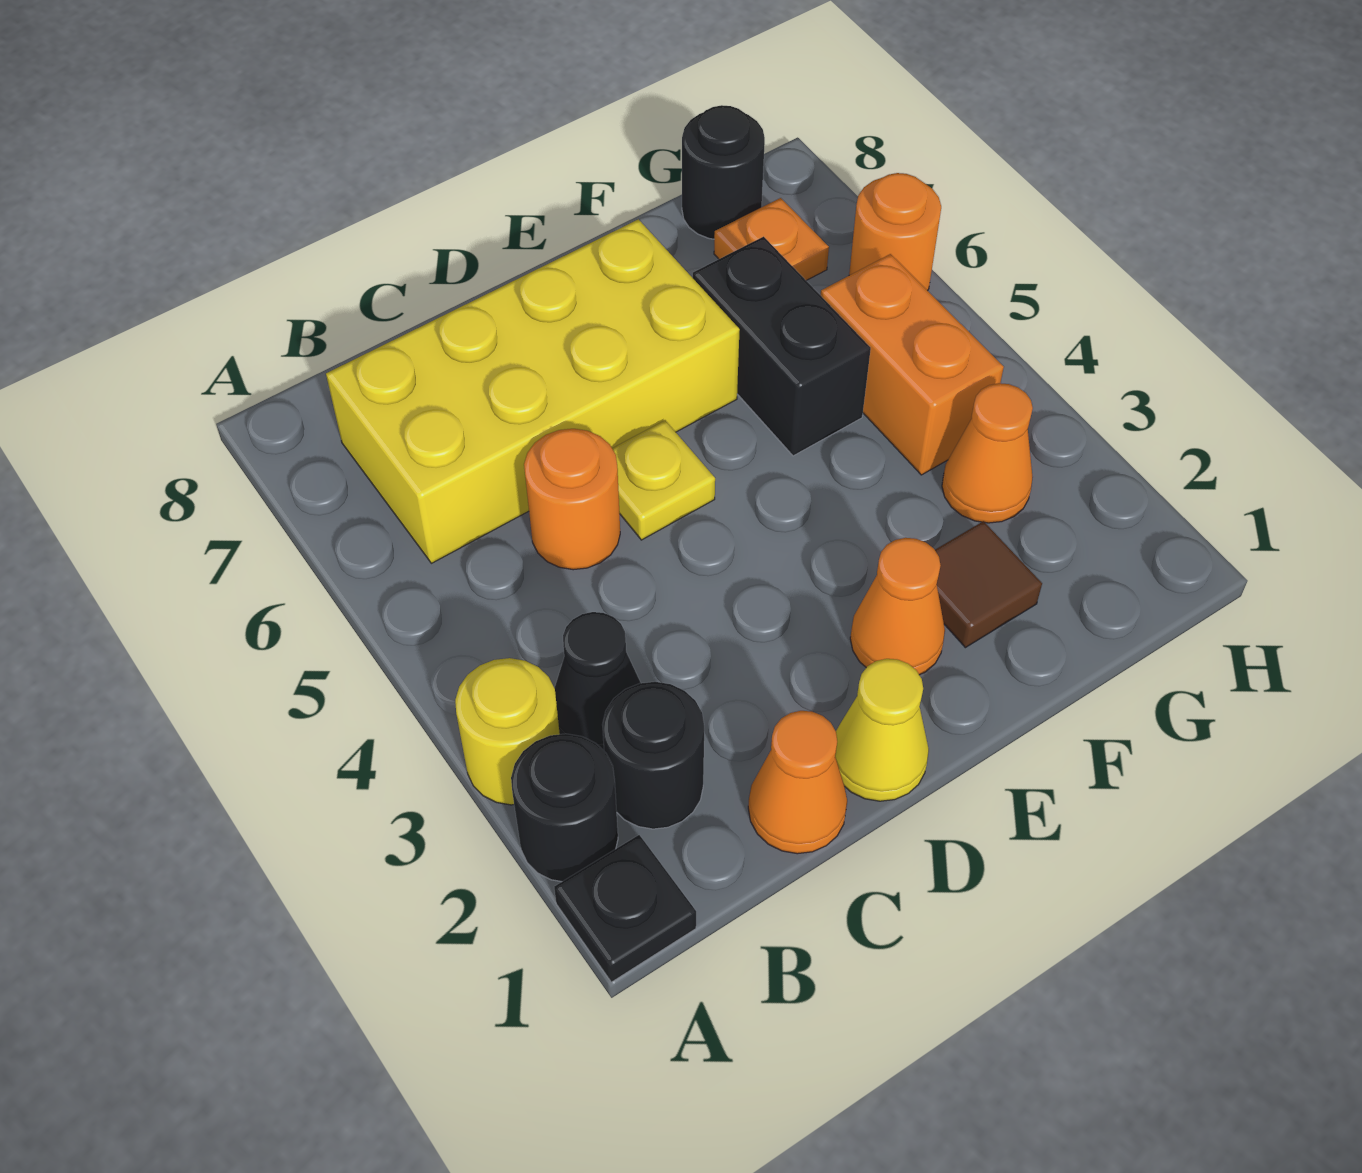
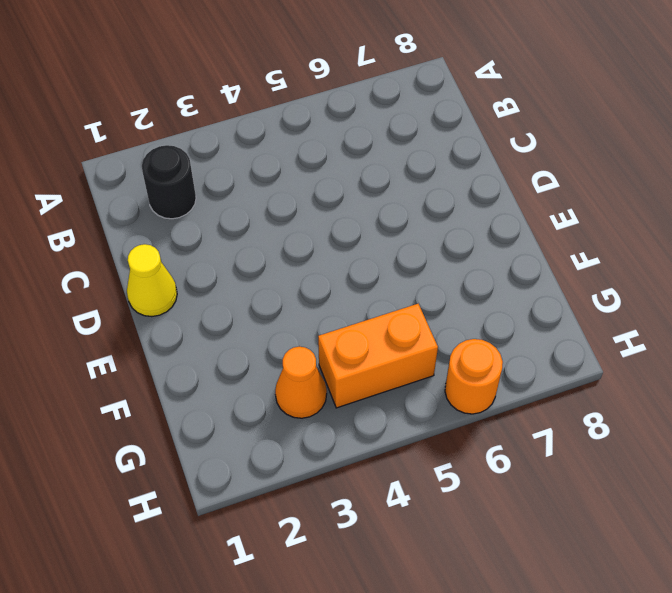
none -> black plate A1 level 1
none -> black round brick A2 level 1
none -> yellow round brick A3 level 1

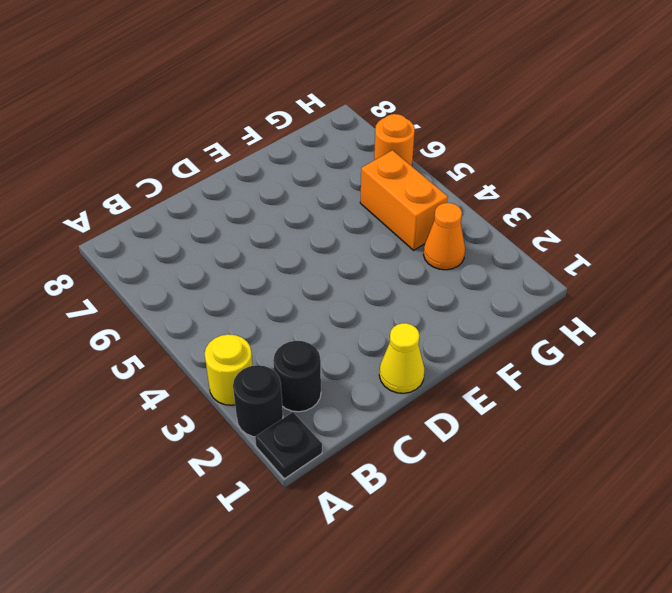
none -> black cone B3 level 1
none -> yellow brick B6:E7 level 1
none -> orange cone C1 level 1

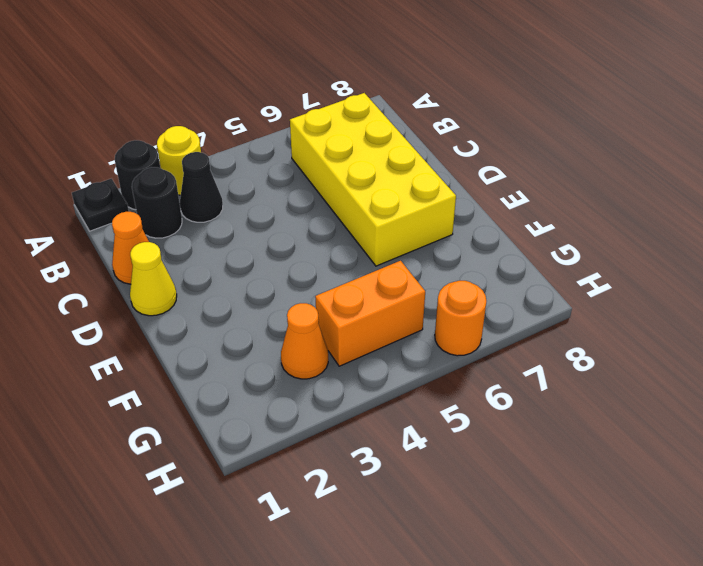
none -> orange round brick C5 level 1
none -> yellow plate D5 level 1
none -> orange cone E2 level 1

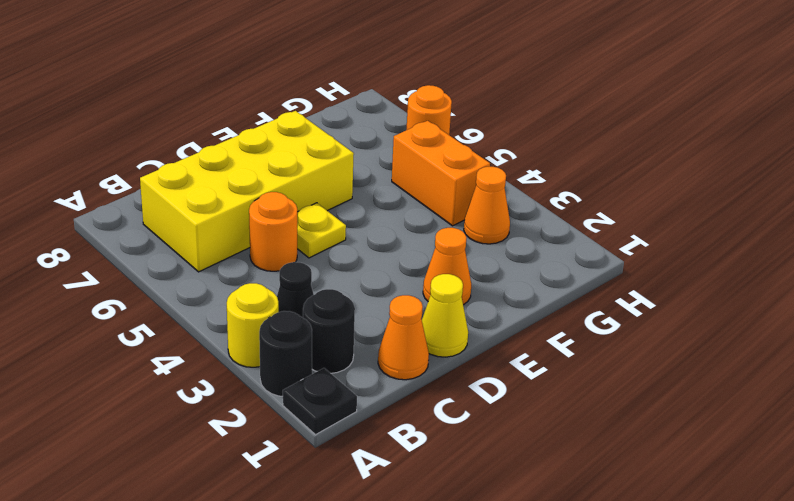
none -> brown tile F2 level 1
none -> black brick F5:F6 level 1
none -> orange plate G7 level 1

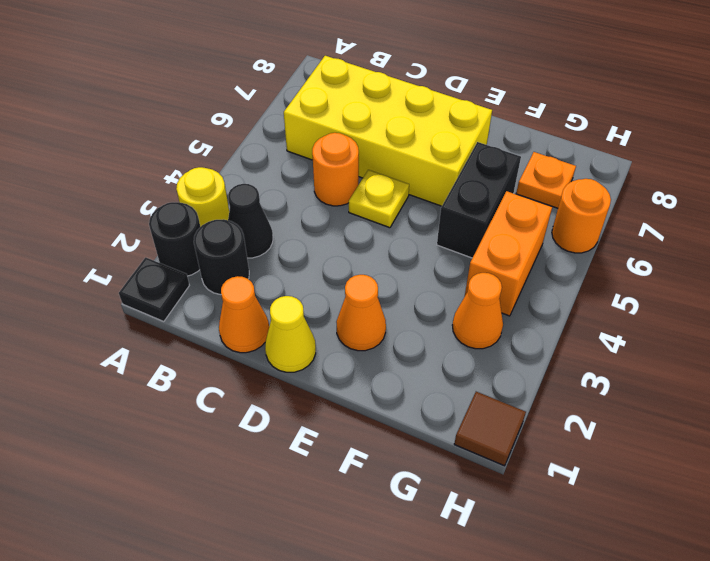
brown tile H1 level 1 -> brown tile F2 level 1
none -> black round brick G8 level 1

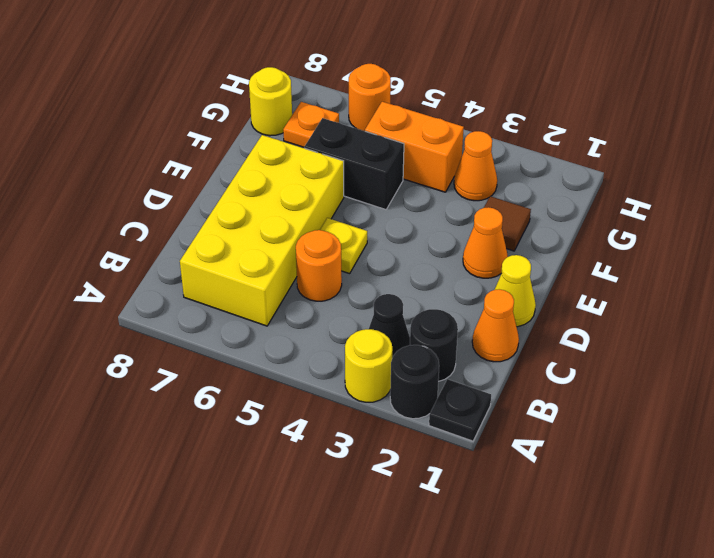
yellow round brick G8 level 1 -> black round brick G8 level 1

